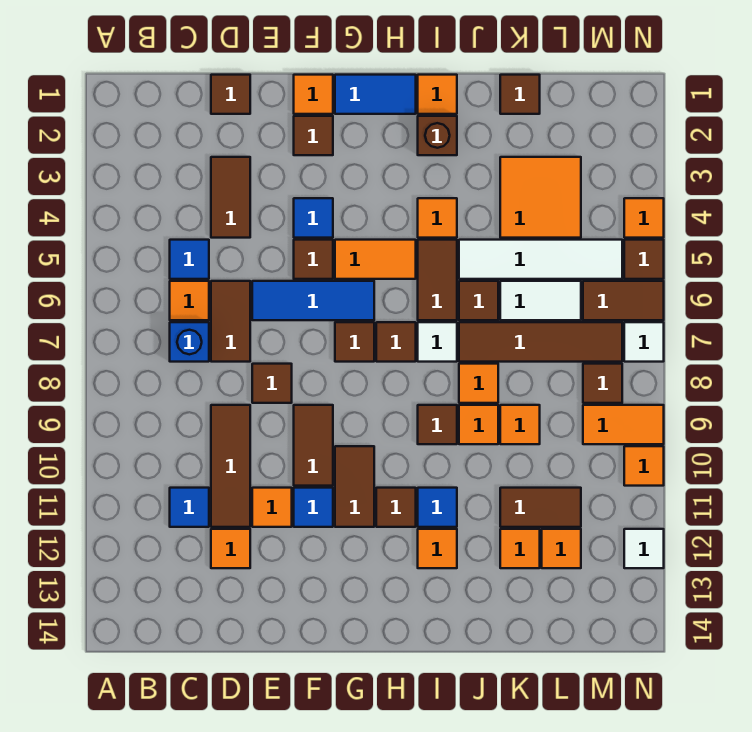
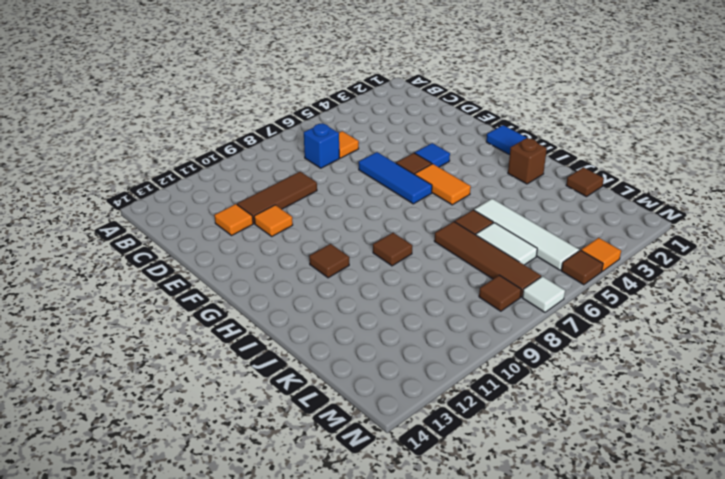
none -> blue tile C5 level 1
none -> blue tile C11 level 1
none -> brown tile D1 level 1
none -> brown tile D3:D4 level 1

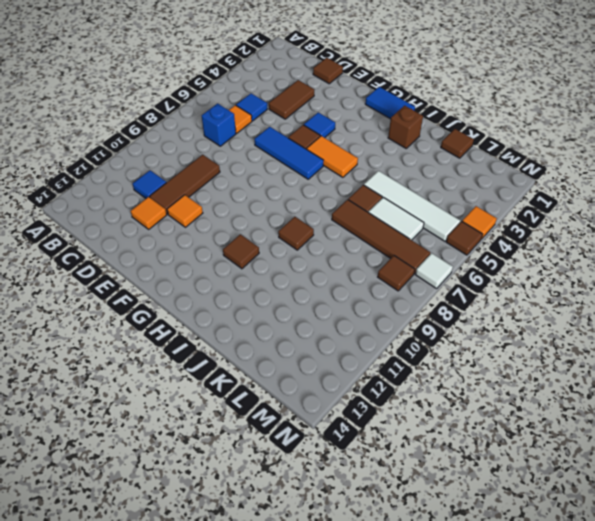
none -> brown tile D6:D7 level 1
none -> brown tile E8 level 1
none -> orange tile F1 level 1
none -> brown tile F2 level 1

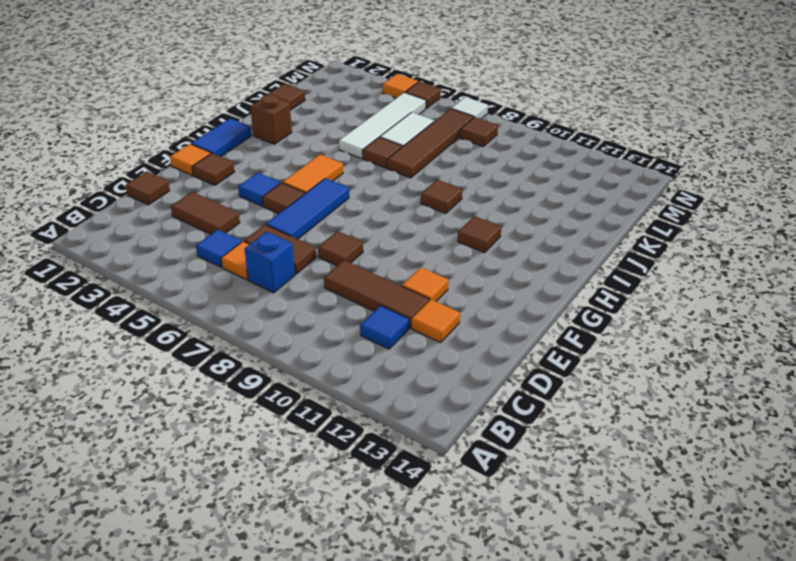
none -> brown tile F9:F10 level 1
none -> blue tile F11 level 1
none -> brown tile G7 level 1
none -> brown tile G10:G11 level 1

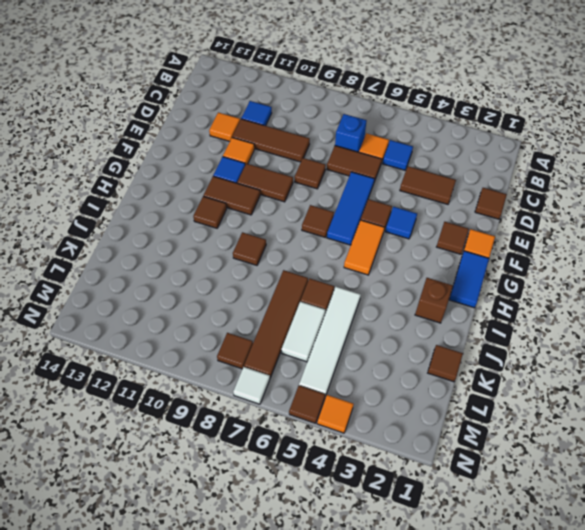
none -> brown tile H7 level 1
none -> orange tile I1 level 1
none -> orange tile I4 level 1
none -> brown tile I5:I6 level 1

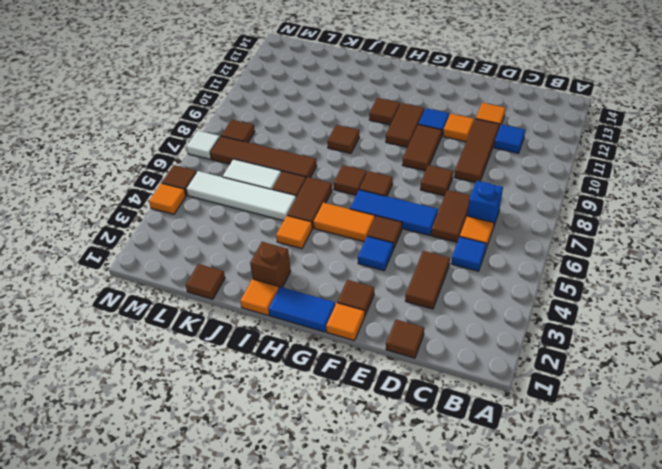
none -> white tile I7 level 1
none -> blue tile I11 level 1
none -> orange tile I12 level 1
none -> orange tile J8 level 1

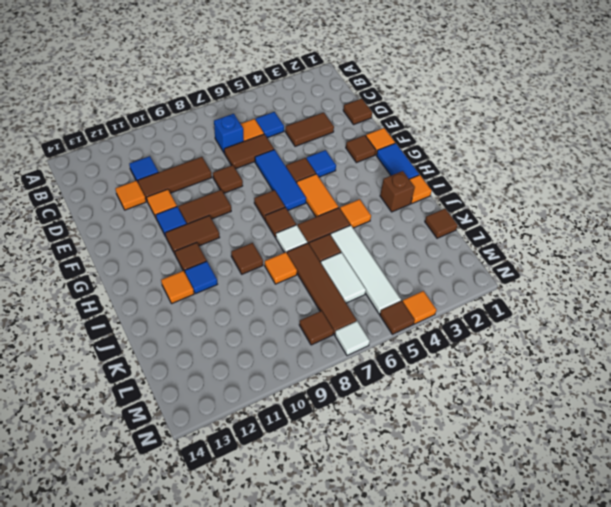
none -> orange tile J9 level 1
none -> orange tile K3:L4 level 1
none -> orange tile K9 level 1
none -> brown tile K11:L11 level 1

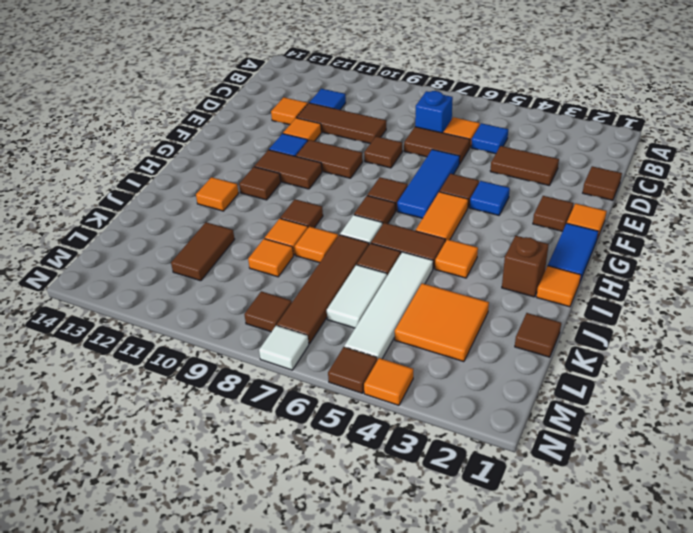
none -> blue tile I11 level 1
none -> orange tile K12 level 1
none -> orange tile L12 level 1
none -> brown tile M6:N6 level 1

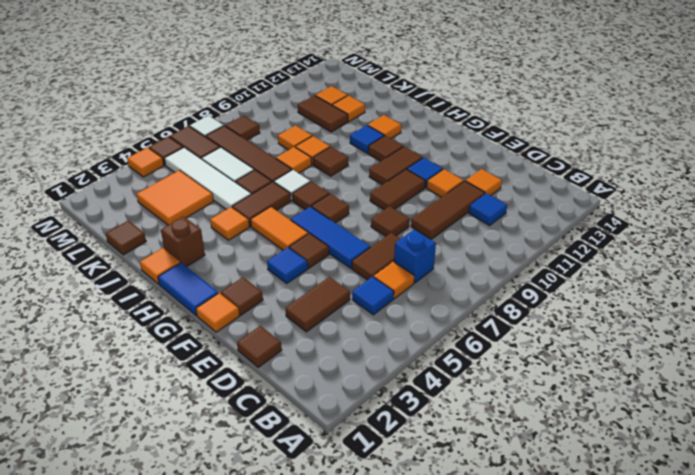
none -> orange tile M9:N9 level 1
none -> orange tile N10 level 1
none -> white tile N12 level 1

